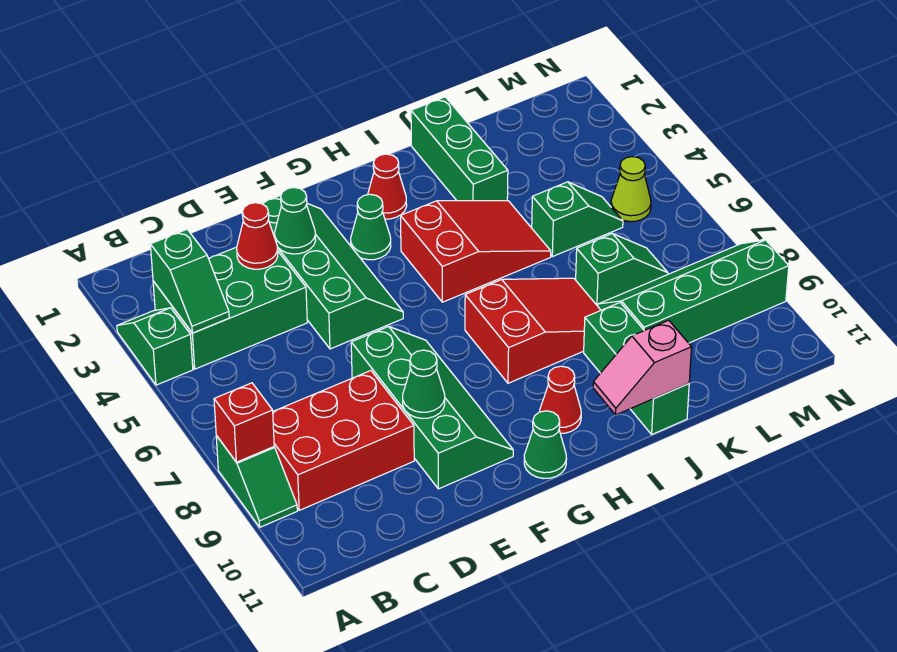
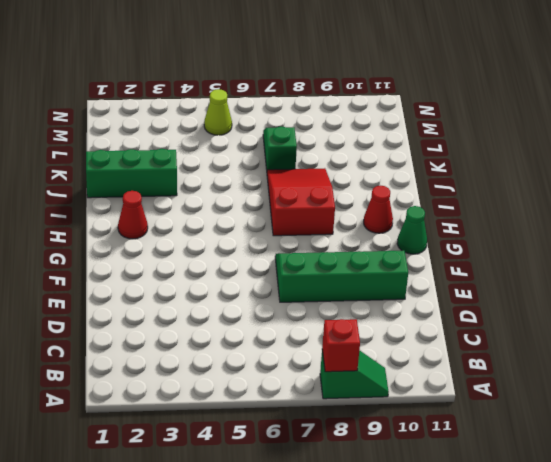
none -> green slope A3:A4 level 1 top 4
none -> green brick B3:D4 level 1
none -> red brick B8:D9 level 1

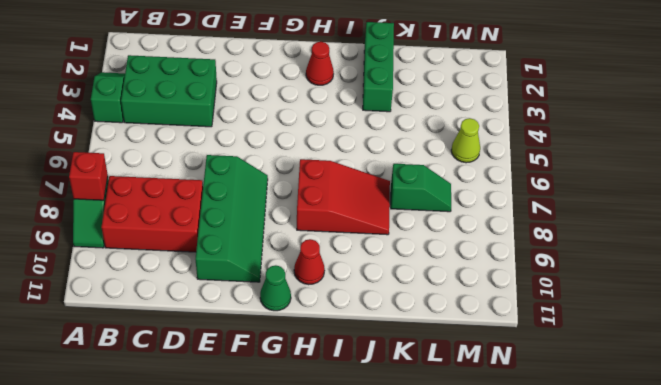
none -> green slope E2:F5 level 1 top E
none -> green cone G3 level 1
none -> red slope H4:J5 level 1 top H

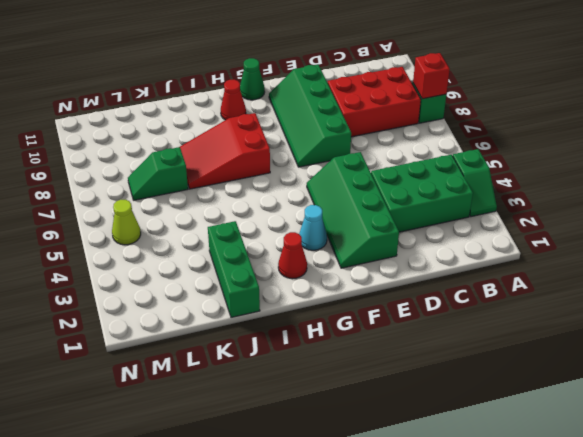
cyan cone G3 level 1 -> green cone G3 level 1
none -> red slope H4:J5 level 1 top H
none -> green brick J9:J11 level 1
none -> green slope K5:L5 level 1 top K

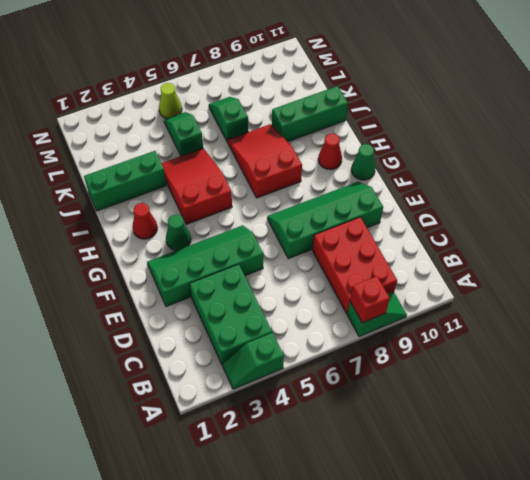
none -> green slope K8:N9 level 1 top 9
none -> green slope B3:B4 level 2 top 3
none -> red cone D3 level 2

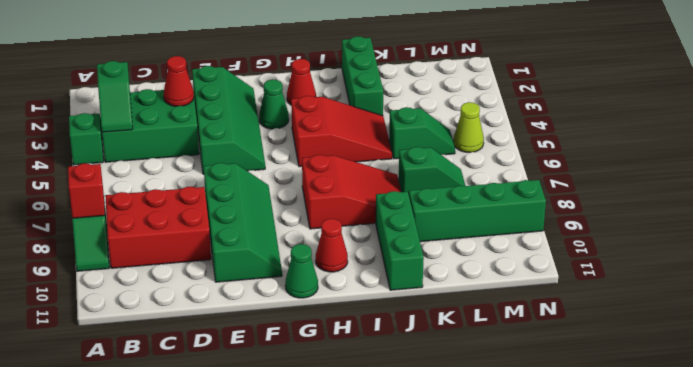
none -> green cone E3 level 2
none -> green cone E9 level 2
none -> pink slope I11:J11 level 2 top J

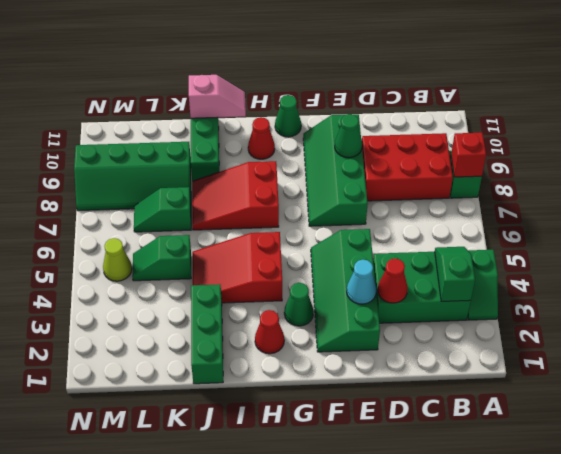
cyan cone E3 level 2 -> green cone E3 level 2

